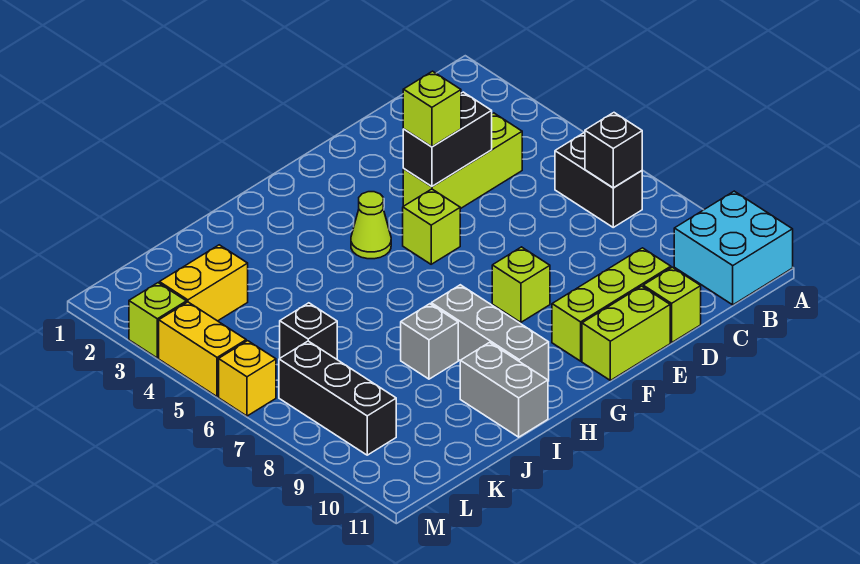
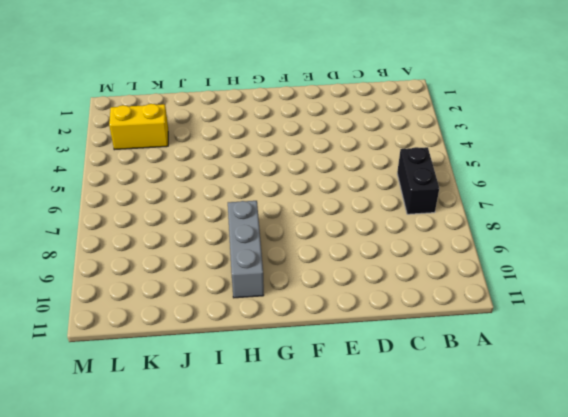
none -> cyan brick A10:B11 level 1
none -> lime brick C4:E4 level 1
none -> lime brick D10:F10 level 1

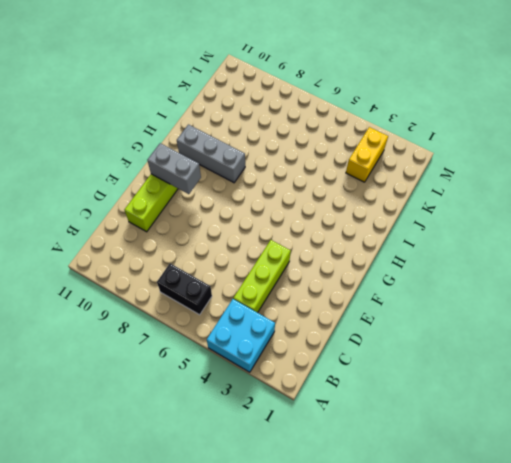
cyan brick A3:B4 level 1 -> cyan brick A10:B11 level 1
grey brick F9:F10 level 2 -> grey brick I10:I11 level 1
none -> lime brick D11 level 1
none -> lime brick E11:F11 level 1
none -> lime brick F5 level 1

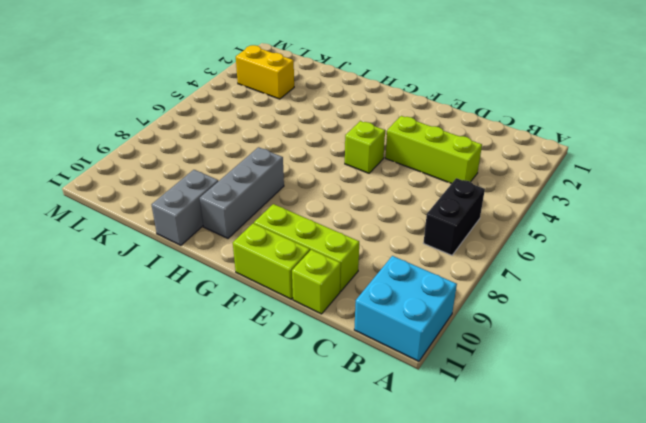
none -> lime brick F8 level 1
none -> lime cone G4 level 1
none -> grey brick I8 level 1

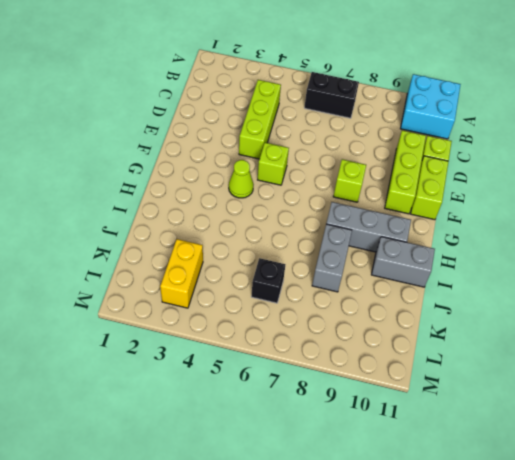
grey brick I8:J8 level 1 -> grey brick I8 level 1
none -> black brick L7:L9 level 1
none -> lime brick M3 level 1
none -> yellow brick M4:M5 level 1

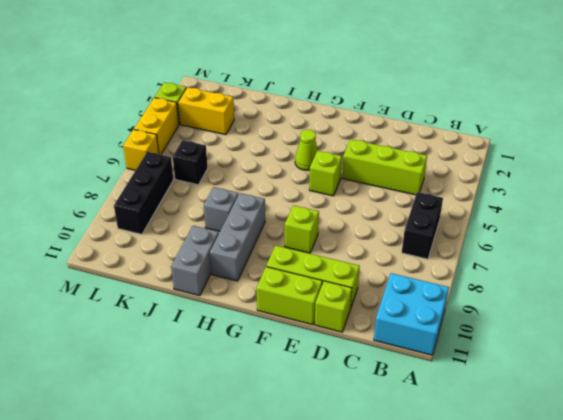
none -> black brick B7 level 2
none -> black brick D4:E4 level 2
none -> lime brick E4 level 3

